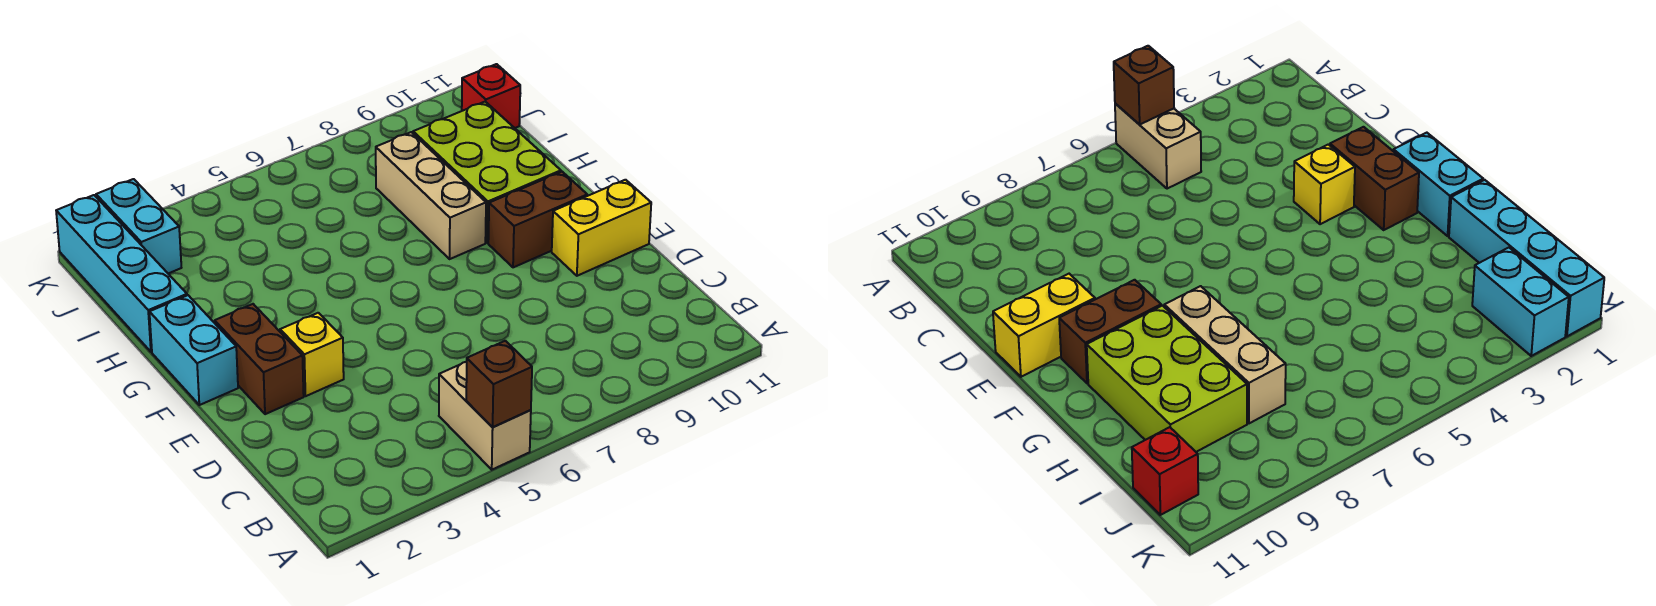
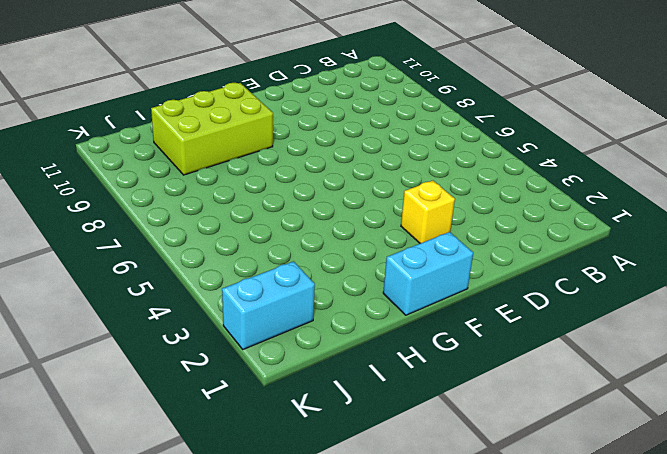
none -> tan brick A5:B5 level 1
none -> brown brick E2:F2 level 1
none -> yellow brick E10:E11 level 1

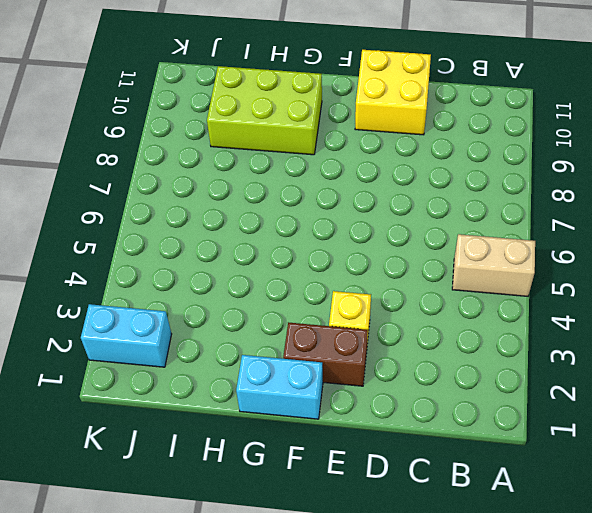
yellow brick D10:E11 level 1 -> yellow brick E10:E11 level 1
none -> brown brick F9:F10 level 1
none -> tan brick G8:I8 level 1
none -> cyan brick H1:K1 level 1

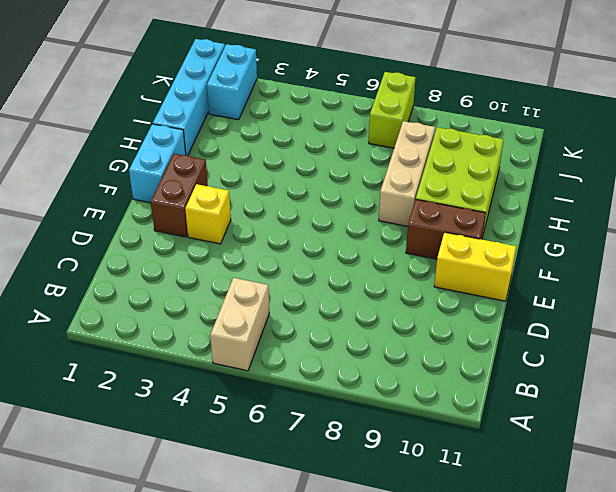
lime brick J7:K7 level 1 -> none
none -> red brick J11 level 1
none -> brown brick A5 level 2

